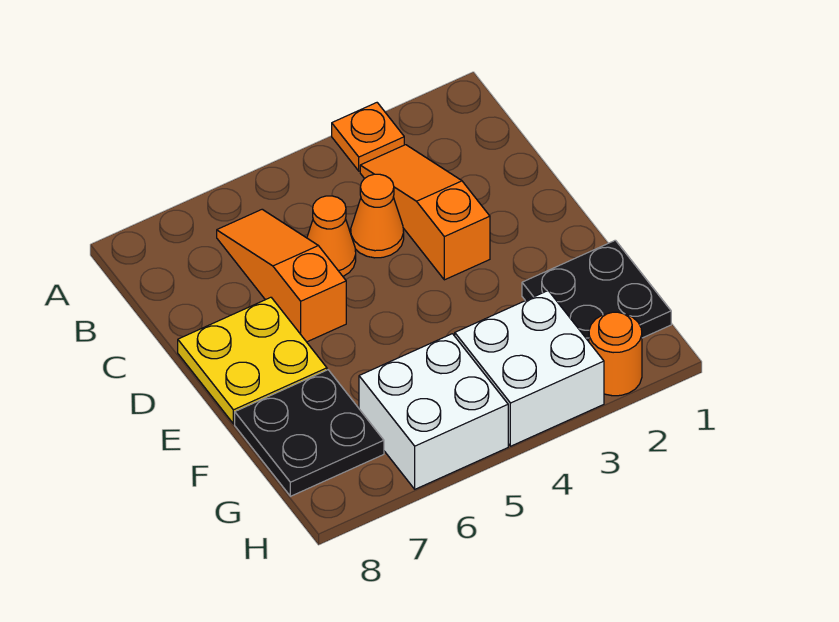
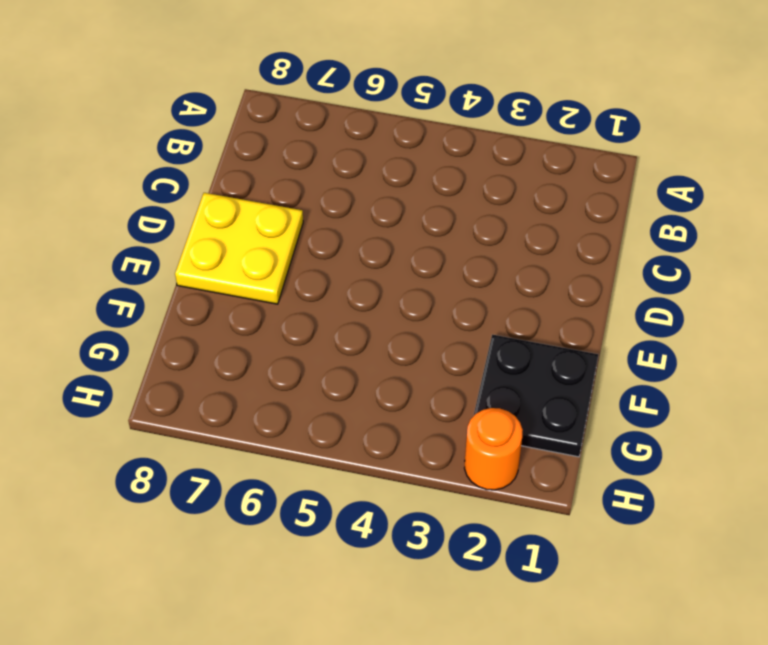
none -> orange plate A3 level 1
none -> orange slope B3:D3 level 1 top D

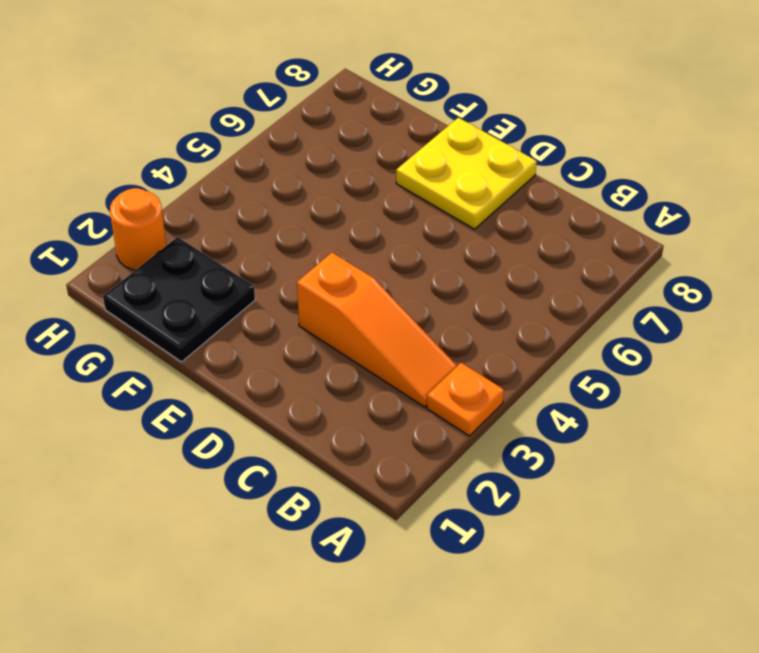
none -> orange slope B6:D6 level 1 top D
none -> orange cone C4 level 1

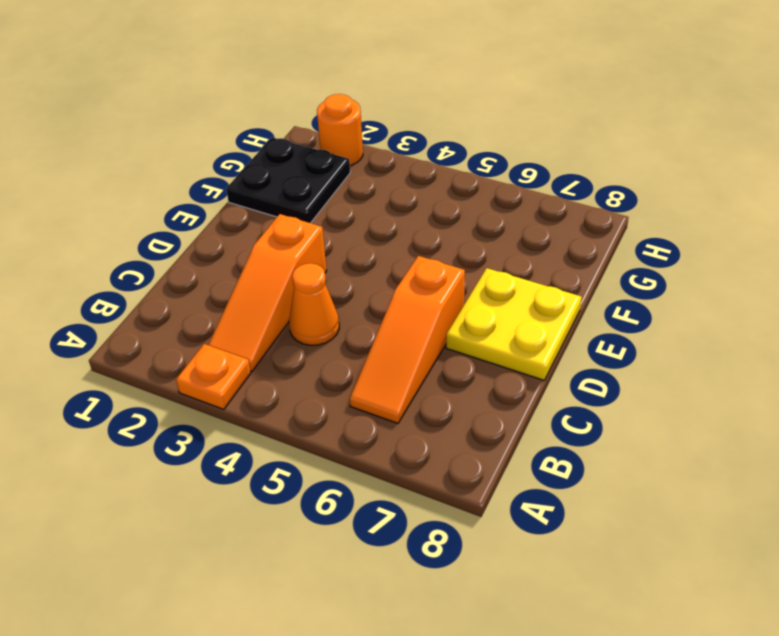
none -> orange cone C5 level 1
none -> black plate F7:G8 level 1

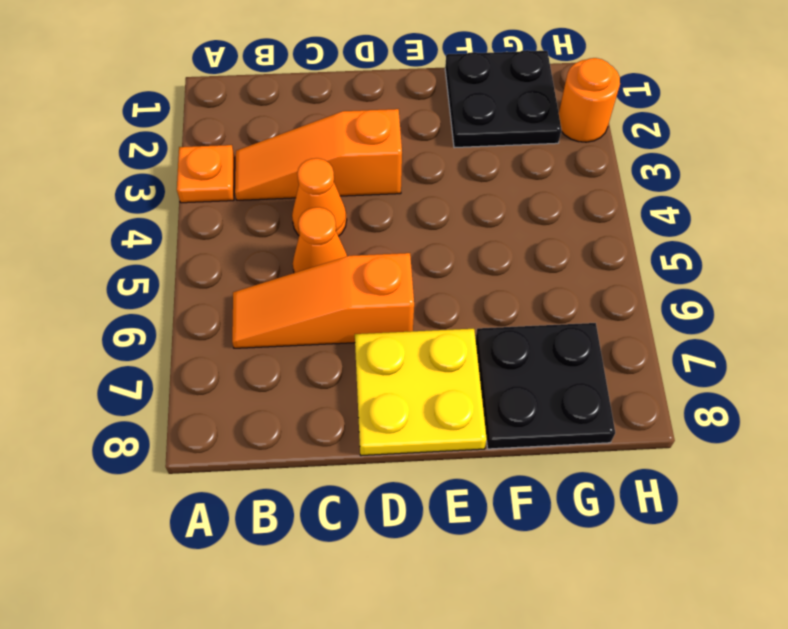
none -> white brick G3:H4 level 1
none -> white brick G5:H6 level 1

